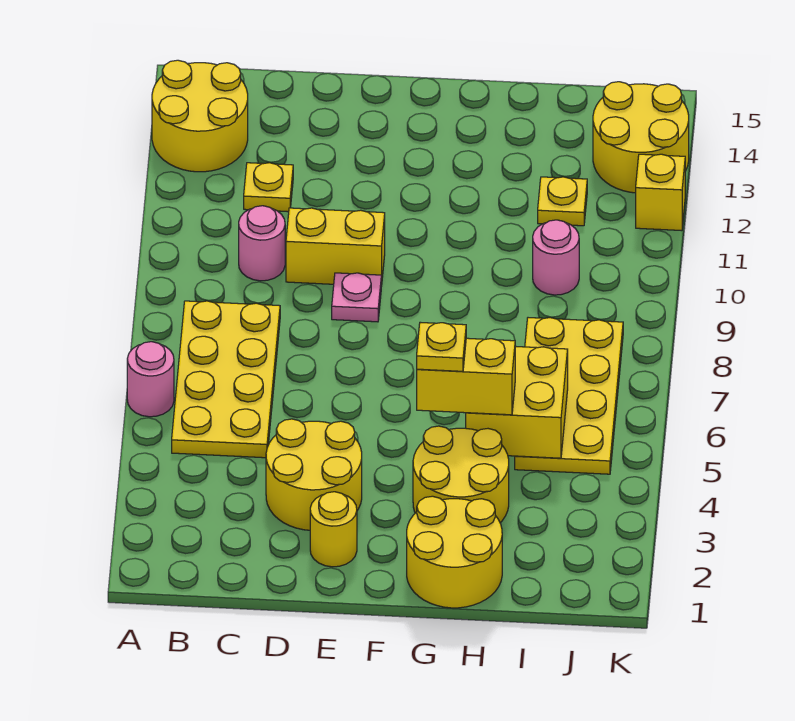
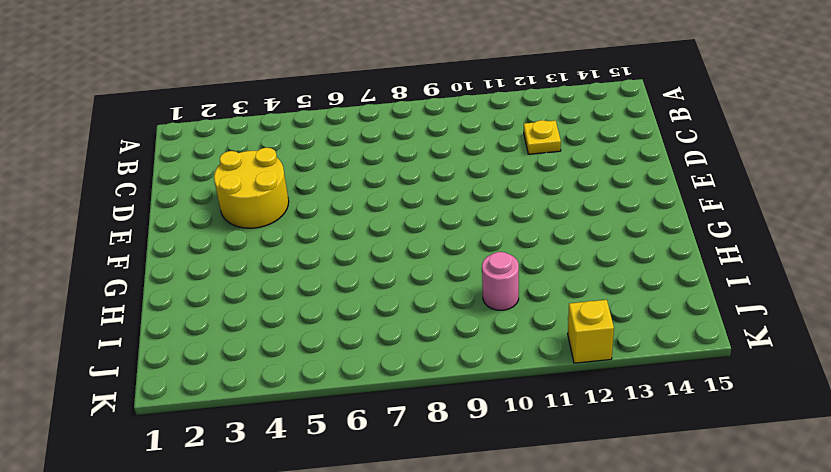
none -> pink round brick A6 level 1
none -> yellow round brick A13:B14 level 1
none -> yellow plate B5:C8 level 1

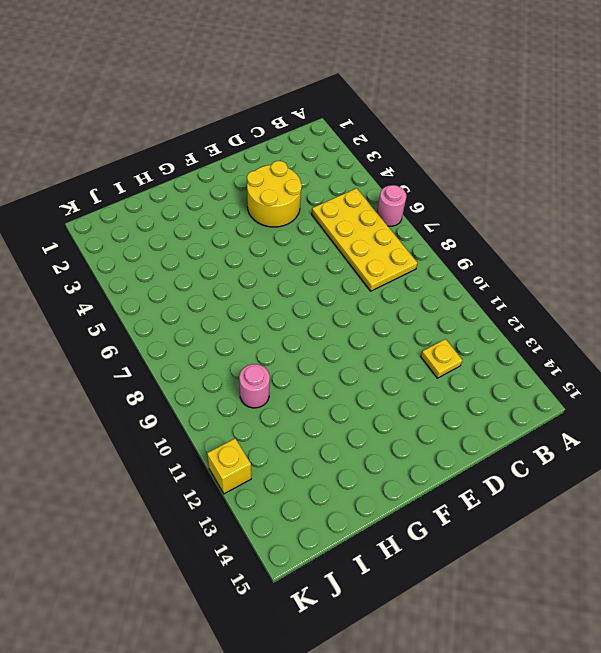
none -> yellow round brick A13:B14 level 1
none -> pink round brick C10 level 1
none -> yellow brick D10:E10 level 1

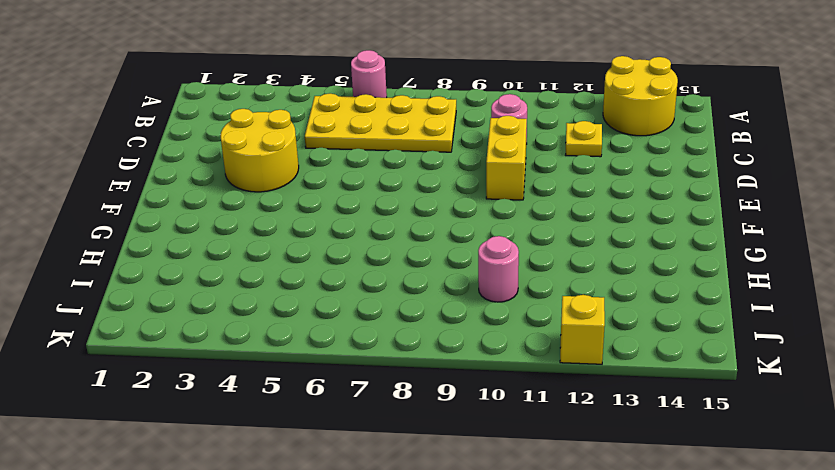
none -> yellow round brick E2 level 1
none -> pink plate E9 level 1
none -> yellow round brick G1:H2 level 1

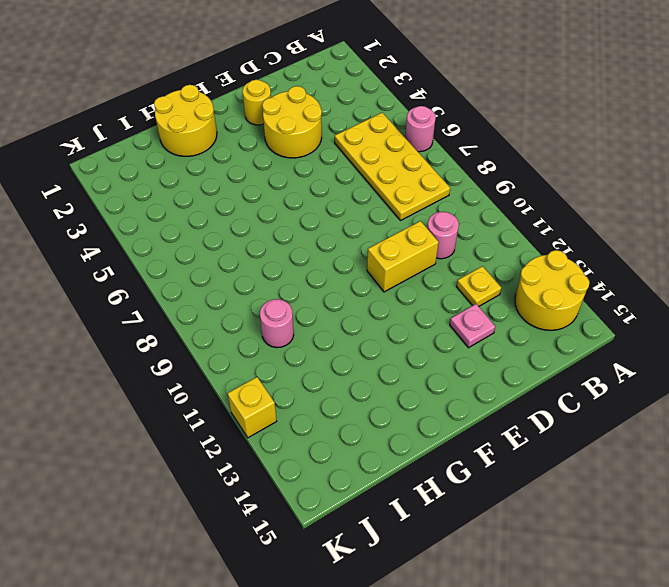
pink plate D13 level 1 -> pink plate E9 level 1
none -> yellow round brick G3:H4 level 1
none -> yellow plate I5:J8 level 1
none -> yellow plate I12 level 1

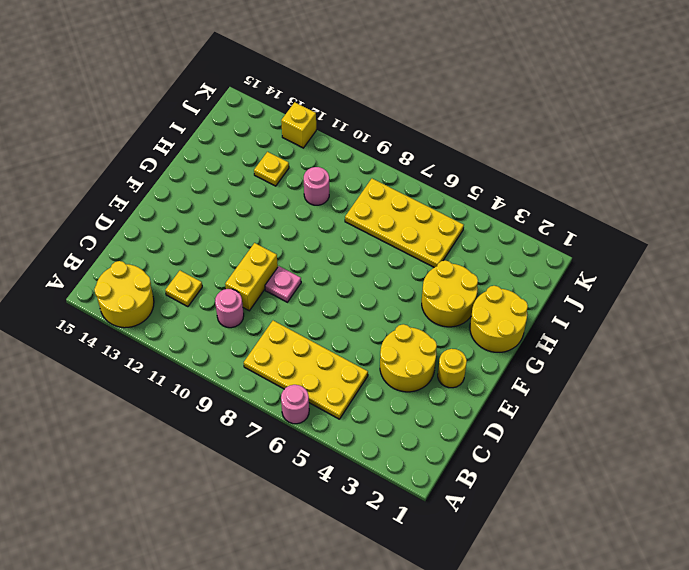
none -> yellow round brick J13:K14 level 1
none -> yellow brick H5:I6 level 2
none -> yellow brick G5:H5 level 3

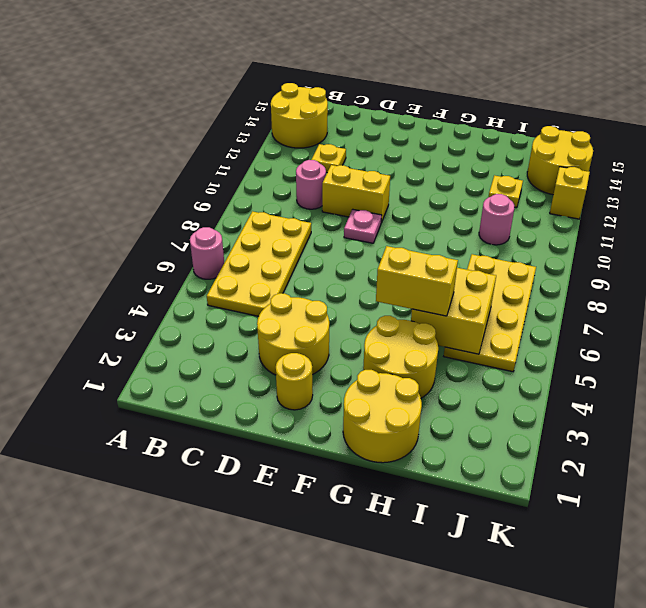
none -> yellow plate G5 level 4

